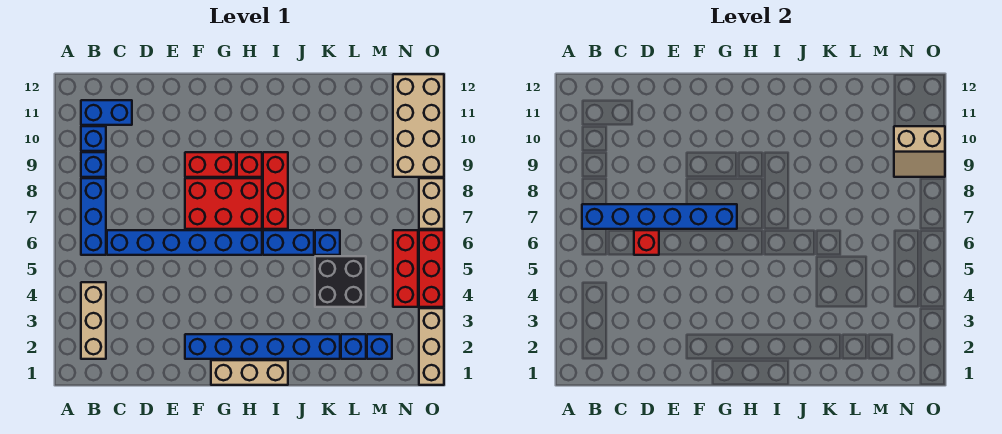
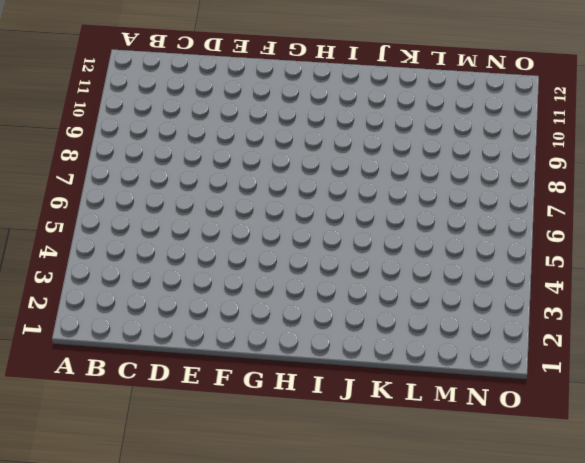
none -> tan brick B2:B4 level 1
none -> blue brick B6:B8 level 1
none -> blue brick B9 level 1

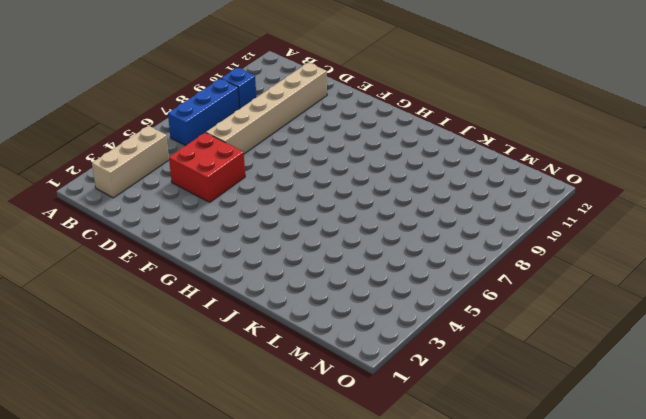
red brick D4:E5 level 1 -> none
tan brick D6:D11 level 1 -> blue brick C6:H6 level 1
none -> blue brick B10 level 1
none -> blue brick B11:C11 level 1
none -> blue brick F2:K2 level 1

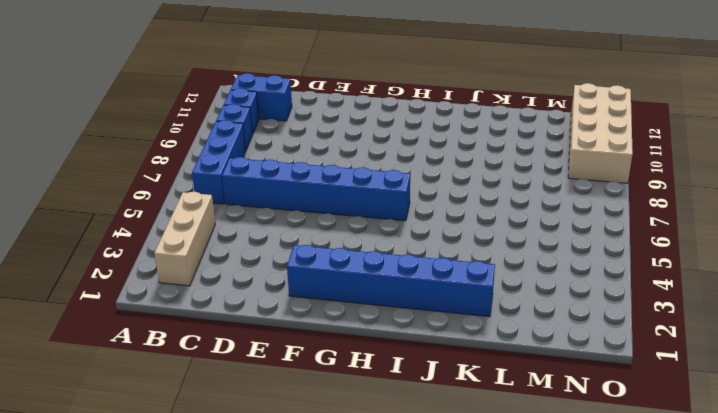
none -> red brick F7:H8 level 1
none -> red brick F9:G9 level 1
none -> tan brick G1:I1 level 1

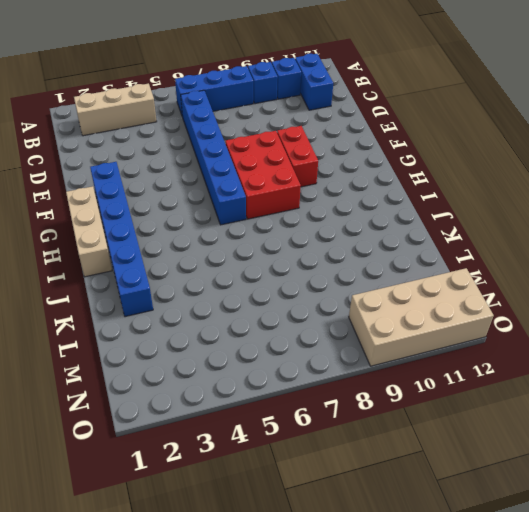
none -> red brick H9 level 1
none -> blue brick I6:J6 level 1
none -> red brick I7:I9 level 1

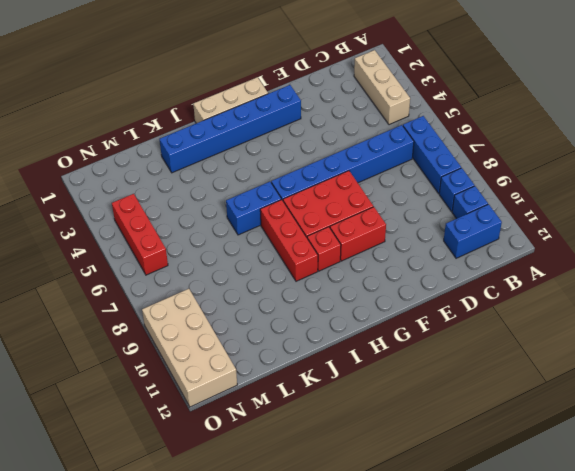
none -> black brick K4:L5 level 1
none -> blue brick K6 level 1
none -> blue brick L2 level 1

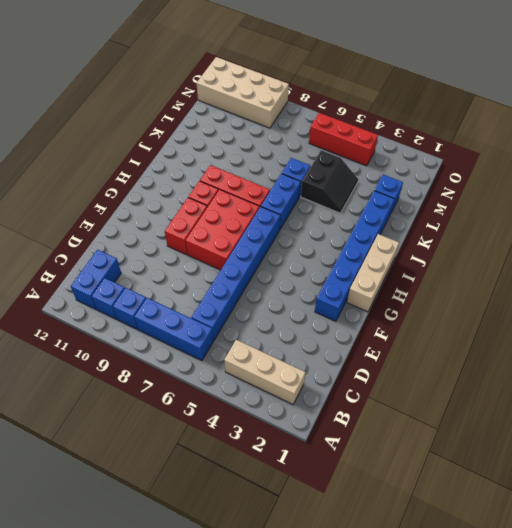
black slope K4:L5 level 1 top 5 -> black brick K4:L5 level 1
none -> blue brick M2 level 1
none -> tan brick O1:O3 level 1
none -> red brick O4:O6 level 1

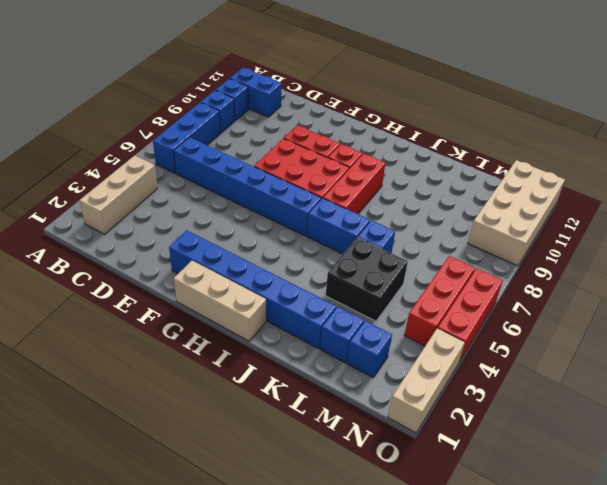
none -> tan brick O7:O8 level 1
none -> blue brick B7:G7 level 2
none -> red brick D6 level 2

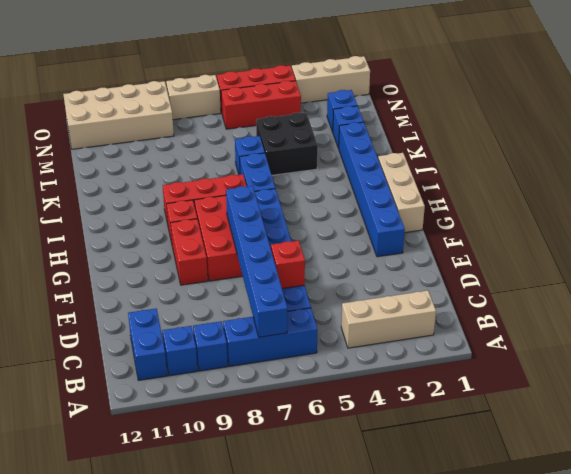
none -> tan slope N9:O10 level 2 top 10

